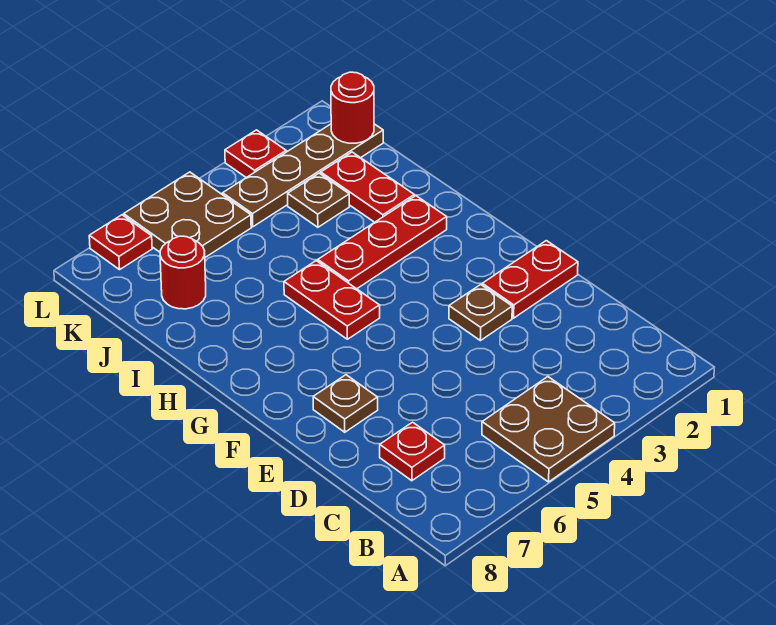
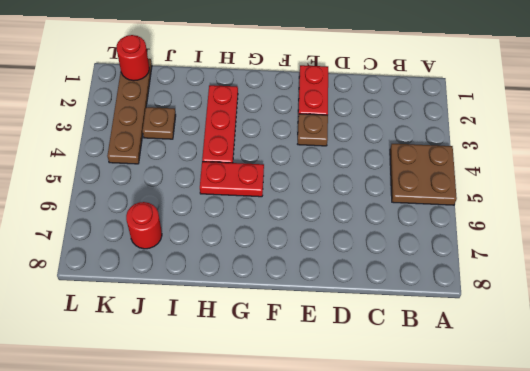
none -> red plate C7 level 1
none -> brown plate E7 level 1
none -> red plate I2:J2 level 1

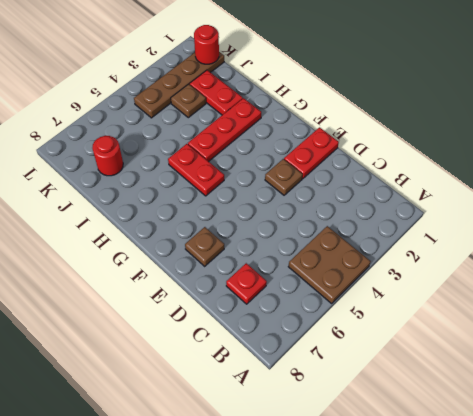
none -> brown plate K5:L6 level 1
none -> red plate L3 level 1
none -> red plate L7 level 1

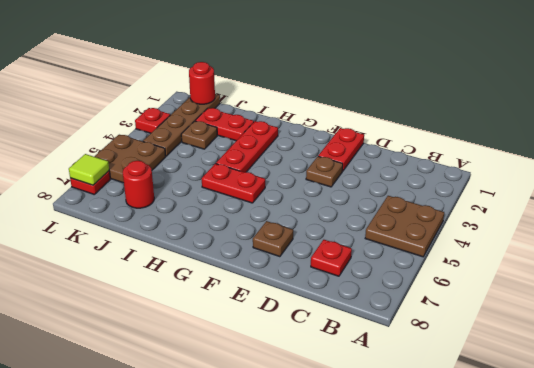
lime tile L7 level 2 -> none

